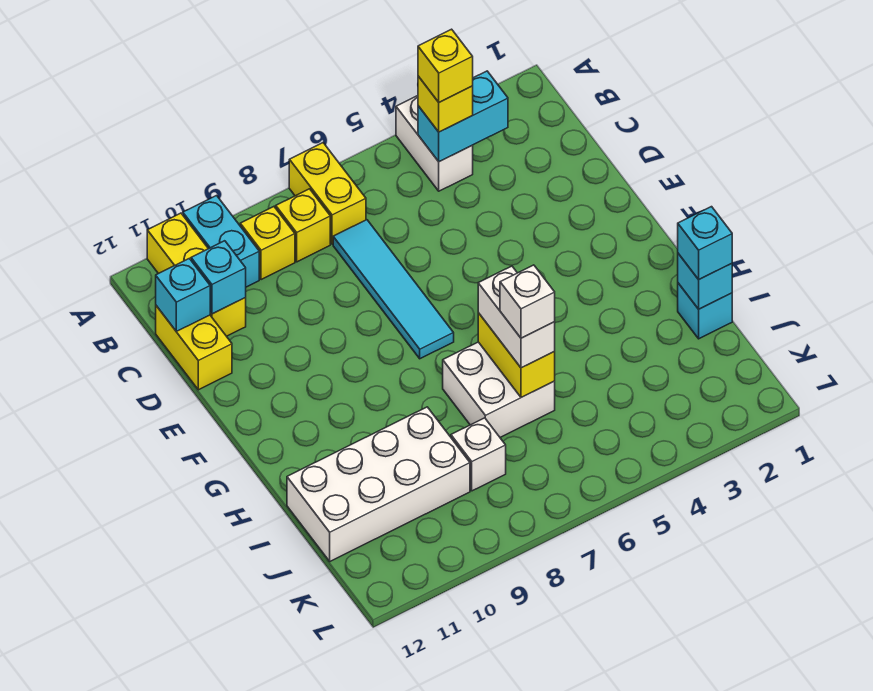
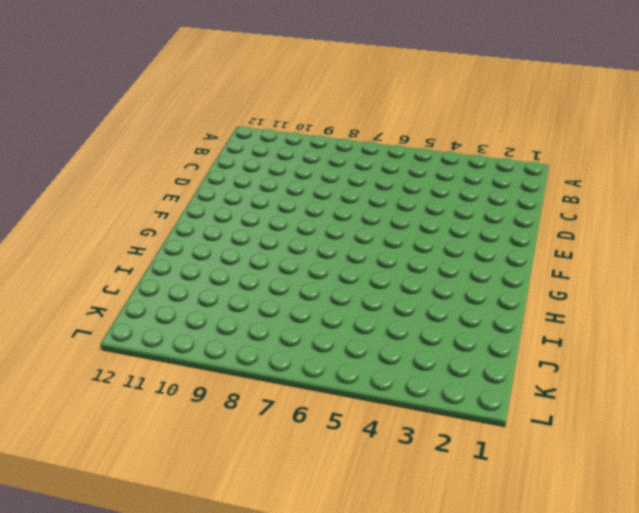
none -> white brick A4:B4 level 1
none -> yellow brick A7:B7 level 1
none -> cyan brick A10:B10 level 1

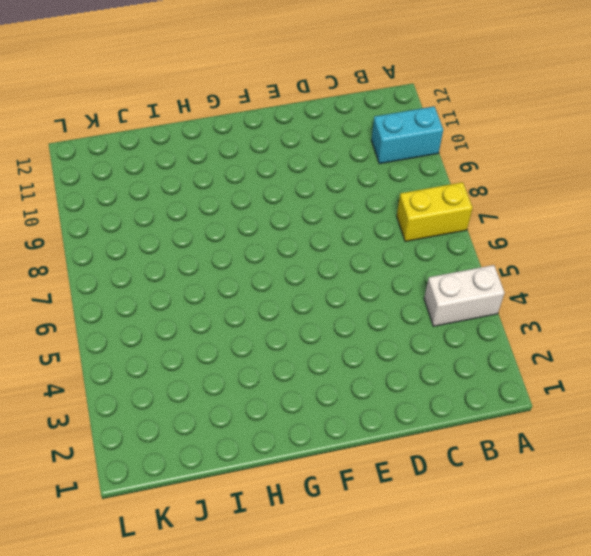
none -> yellow brick A11:C11 level 1
none -> yellow brick B8 level 1
none -> yellow brick B9 level 1

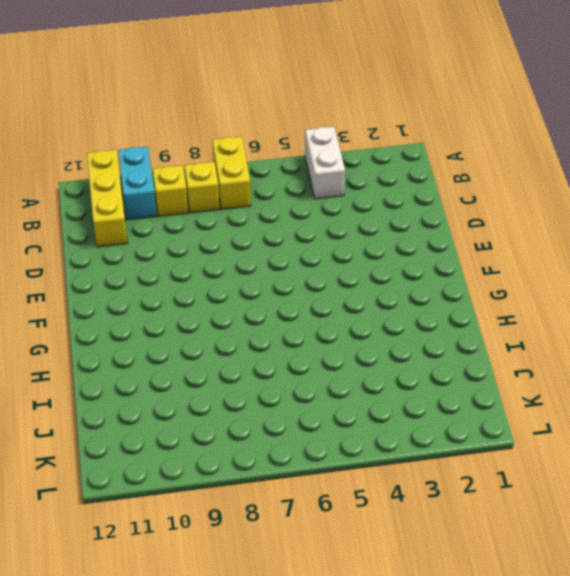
none -> cyan tile C7:F7 level 1
none -> yellow brick C12:D12 level 1
none -> white brick H6:I7 level 1

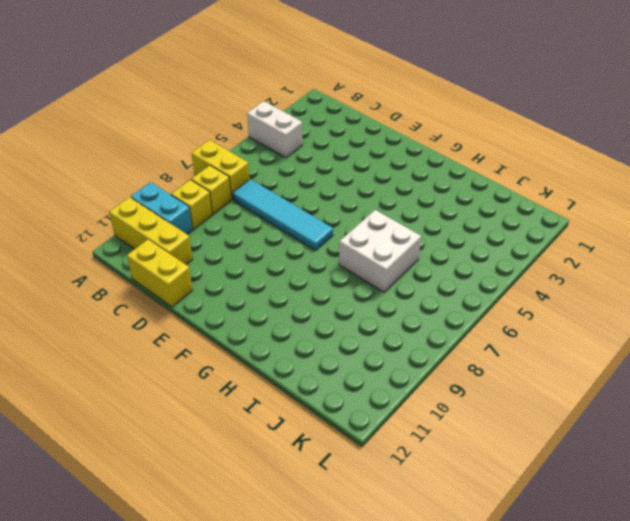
none -> cyan brick I1 level 1
none -> white brick I9:J12 level 1
none -> white brick J8 level 1

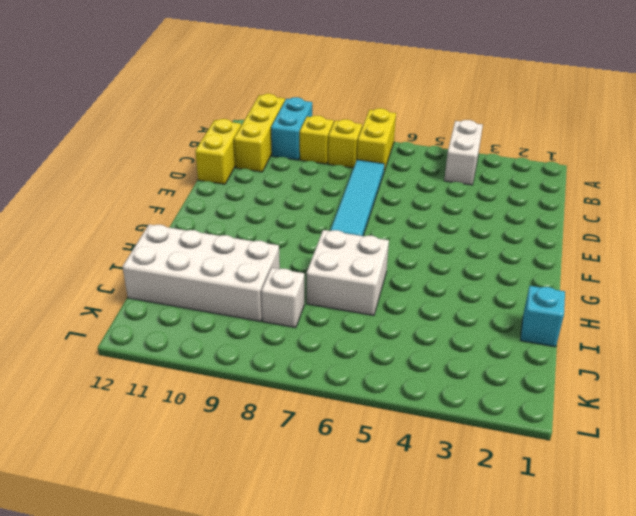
none -> cyan brick B3:B4 level 2
none -> cyan brick C11 level 2
none -> cyan brick C12 level 2

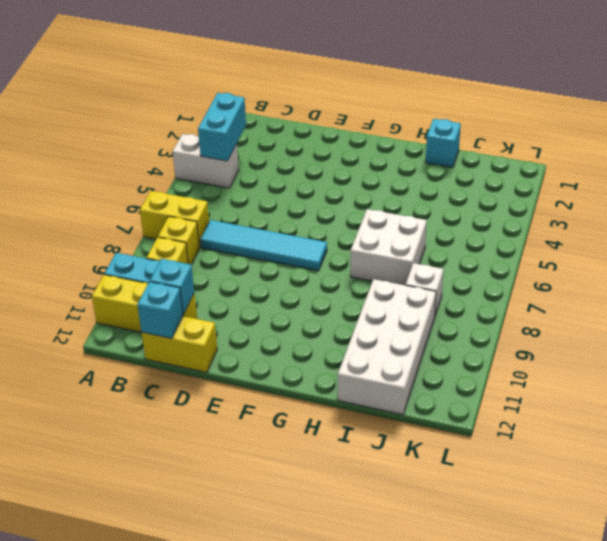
none -> yellow brick H6:I6 level 2
none -> cyan brick I1 level 2
none -> yellow brick B4 level 3

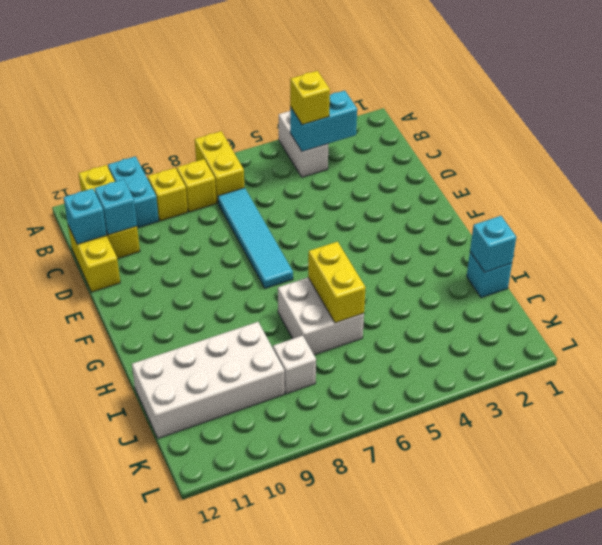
none -> white brick H6:I6 level 3
none -> cyan brick I1 level 3
none -> yellow brick B4 level 4

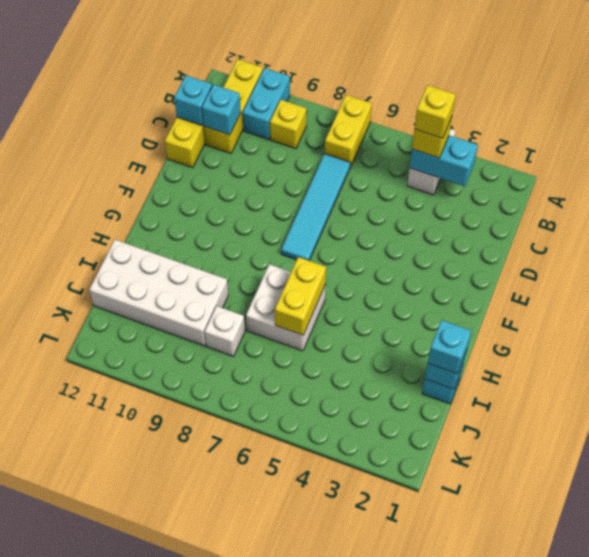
none -> yellow brick B8 level 1
none -> white brick H6:I6 level 3
none -> white brick I6 level 4

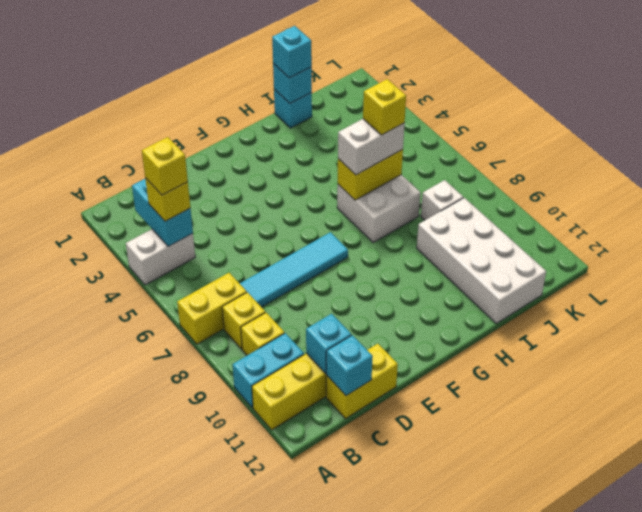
yellow brick I6 level 4 -> white brick I6 level 4

